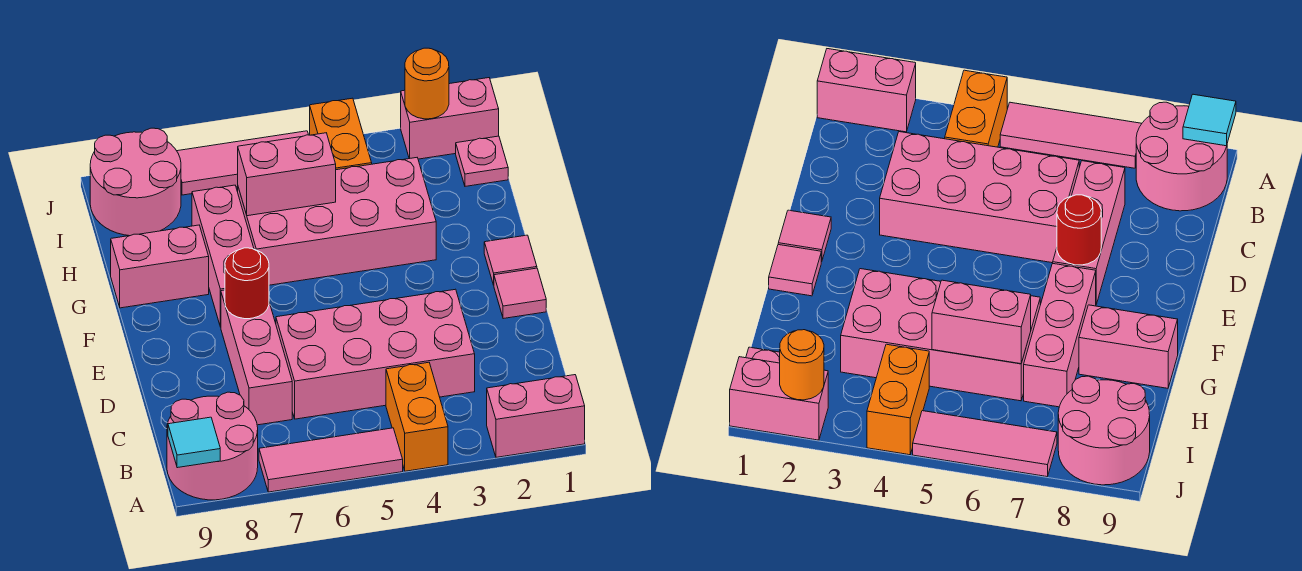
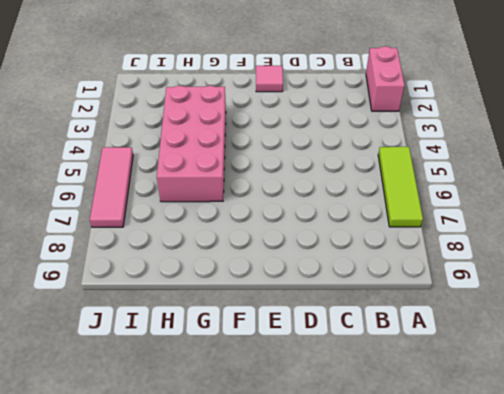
lime tile A5:A7 level 1 -> pink tile A5:A7 level 1
none -> orange brick A4:B4 level 1
none -> pink round brick A8:B9 level 1
none -> pink brick C3:D6 level 1

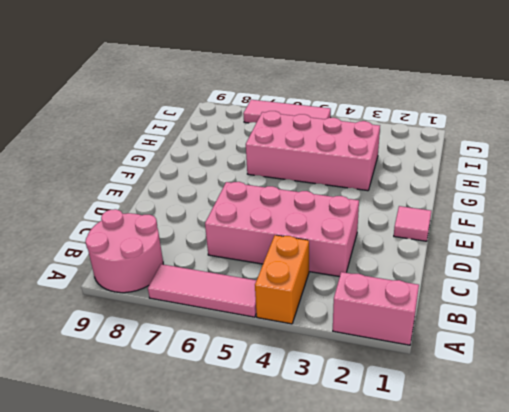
none -> pink brick C7:E7 level 1
none -> pink tile F1 level 1
none -> pink brick F7:H7 level 1

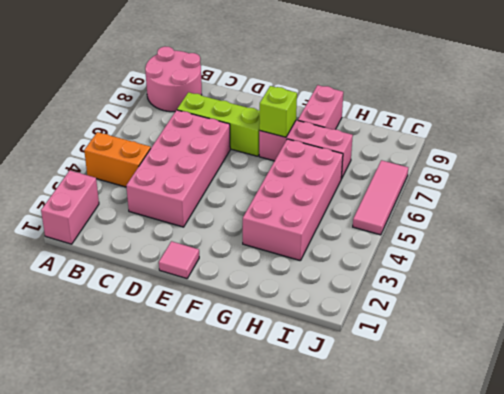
lime brick C7:E7 level 1 -> pink brick C7:E7 level 1
lime brick F7 level 2 -> none
none -> pink tile A5:A7 level 1
none -> pink tile F1 level 1
none -> pink plate I1 level 1

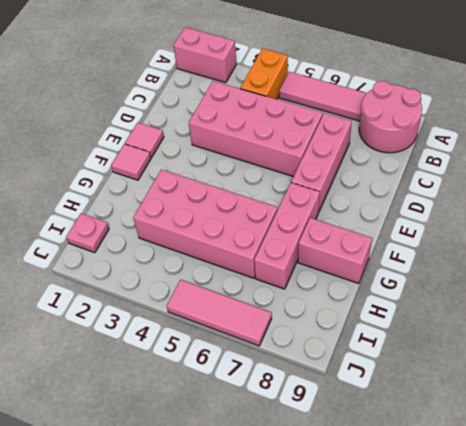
none -> orange brick I4:J4 level 1
none -> pink round brick I8:J9 level 1
none -> pink brick J1:J2 level 1

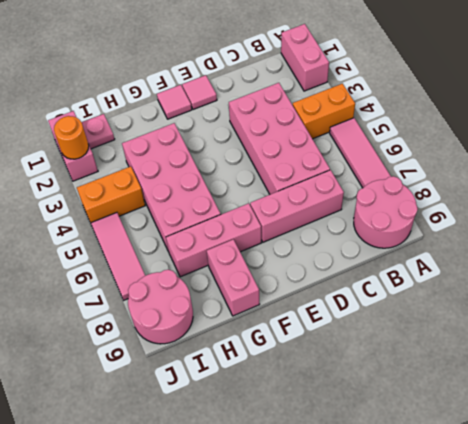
none -> cyan tile A9 level 2
none -> red round brick E7 level 2
none -> pink brick H5:H6 level 2

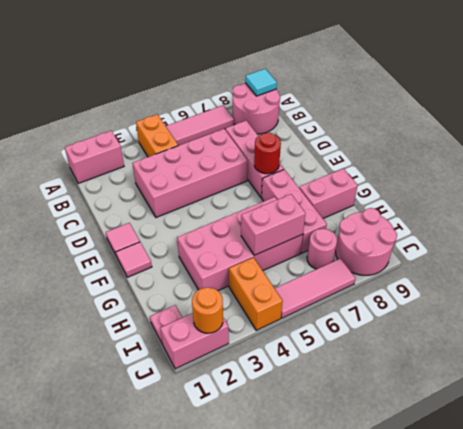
pink round brick I7 level 1 -> none

